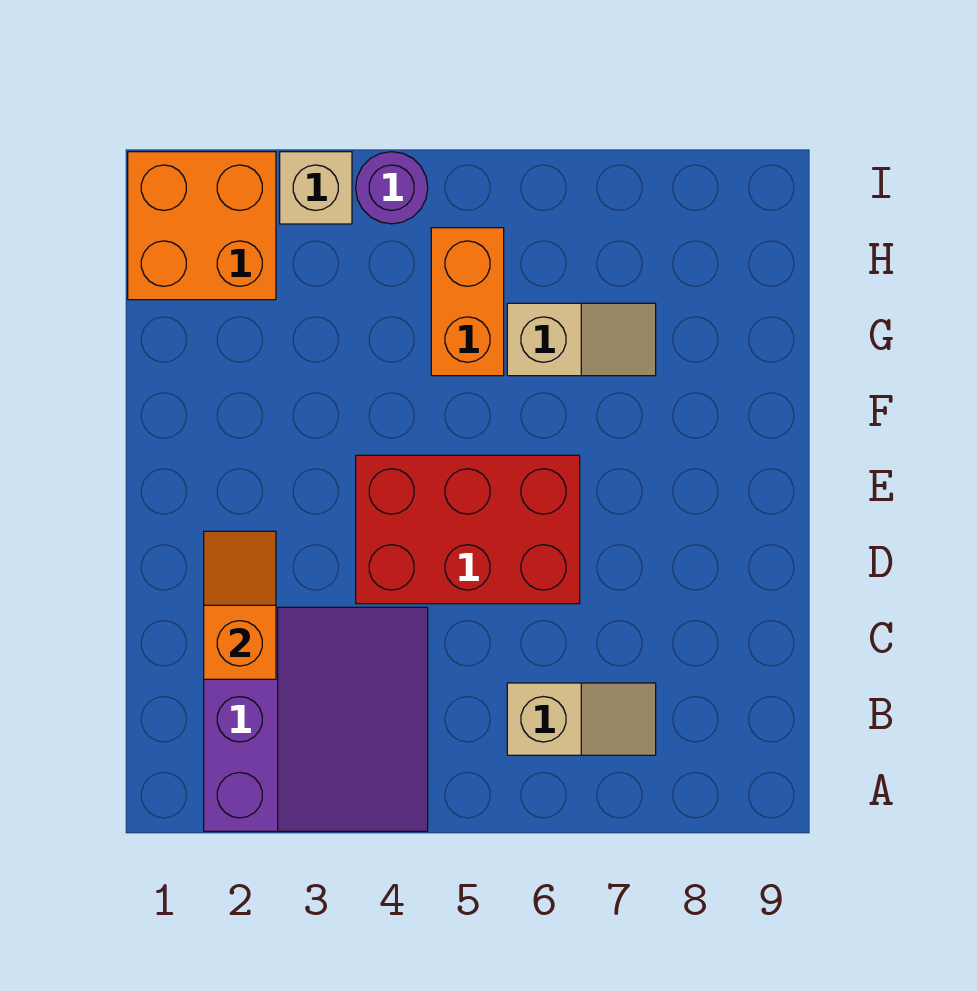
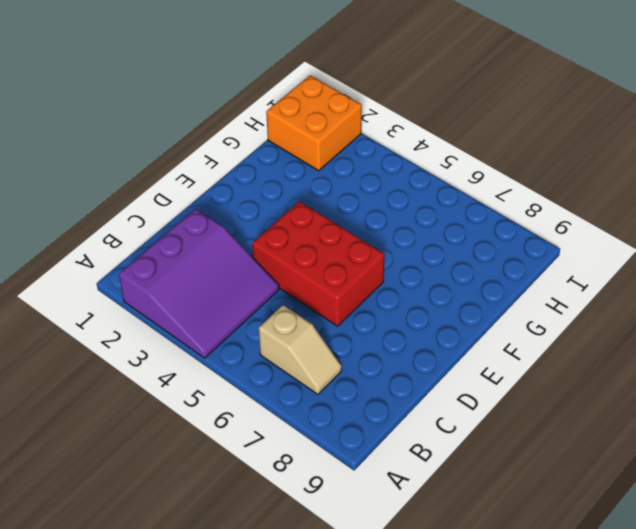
none -> orange brick G5:H5 level 1
none -> tan slope G6:G7 level 1 top 6

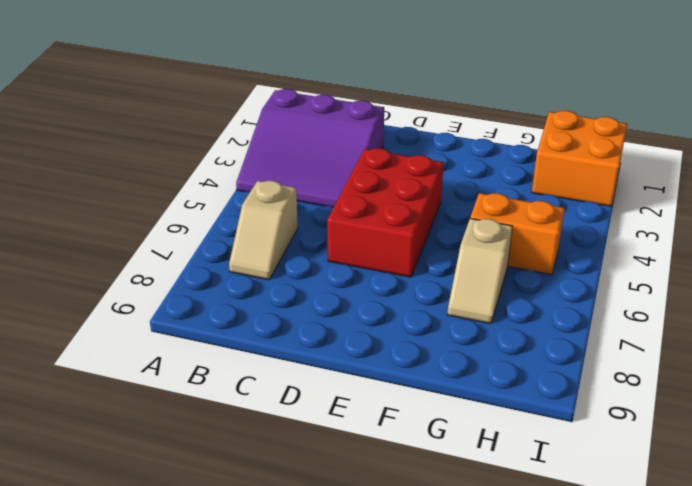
none -> tan brick I3 level 1
none -> purple round brick I4 level 1

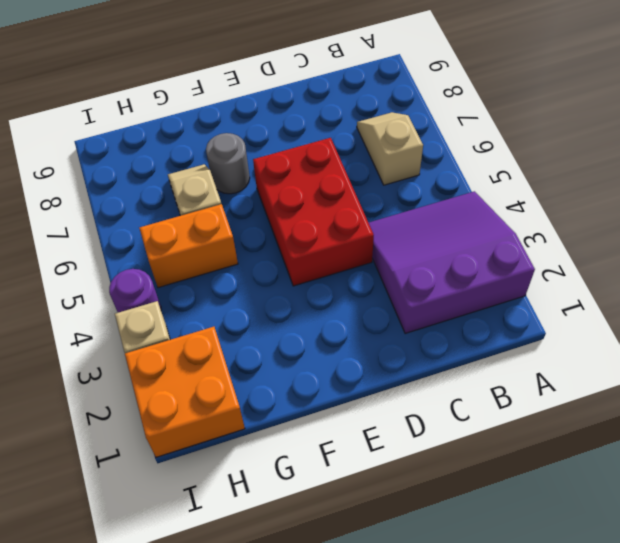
grey round brick F7 level 1 -> none
none -> orange slope C2:D2 level 2 top C

